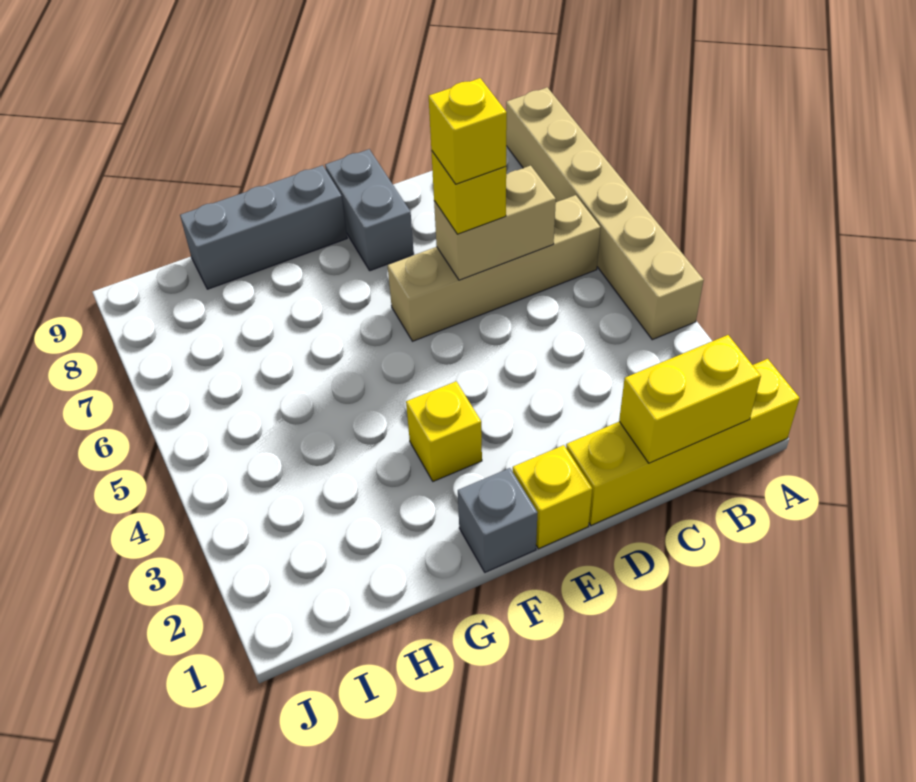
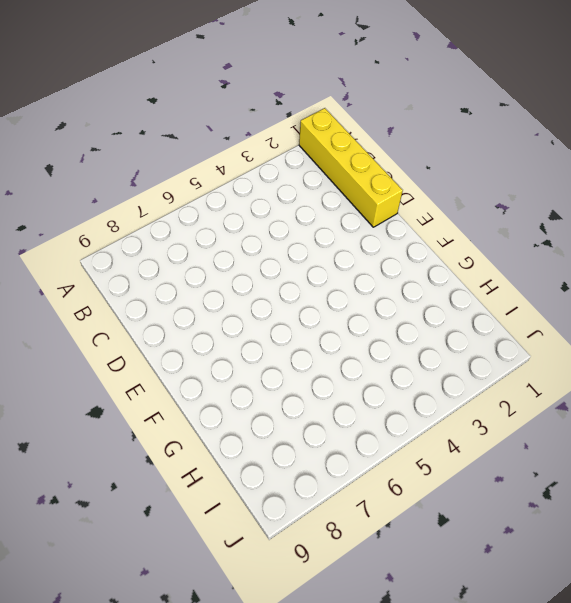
none -> tan brick A4:A9 level 1
none -> tan brick B6:E6 level 1
none -> yellow brick E1 level 1

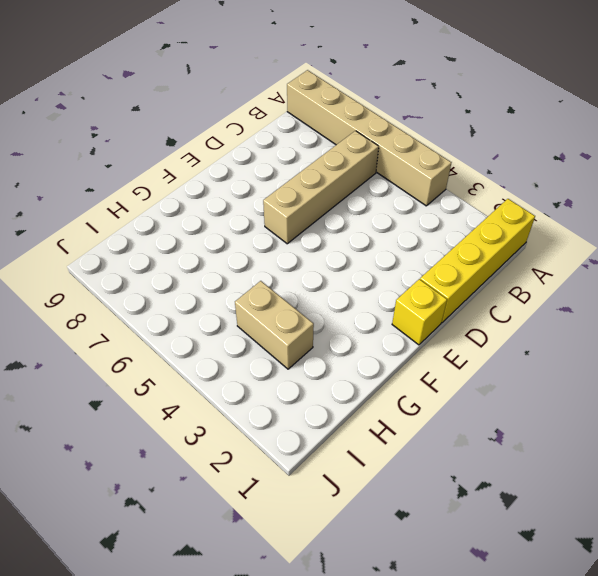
tan brick H3:H4 level 1 -> tan brick C6:D6 level 2
none -> grey brick E8:E9 level 1
none -> grey brick F1 level 1
none -> yellow brick F3 level 1

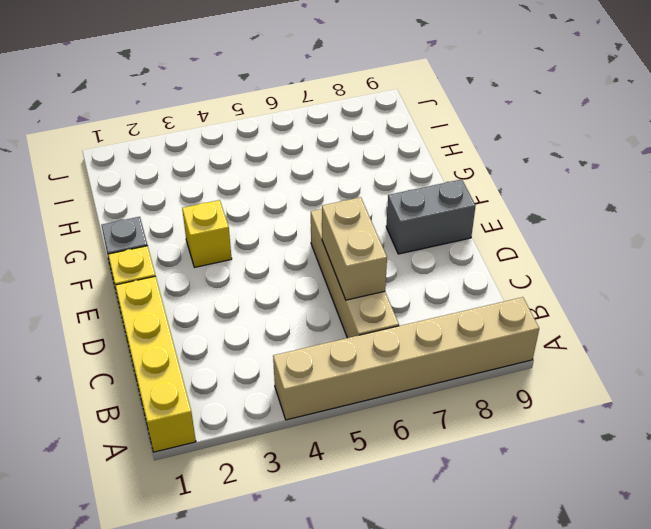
none -> grey brick F9:H9 level 1
none -> yellow brick B1:C1 level 2
none -> yellow brick D6 level 3

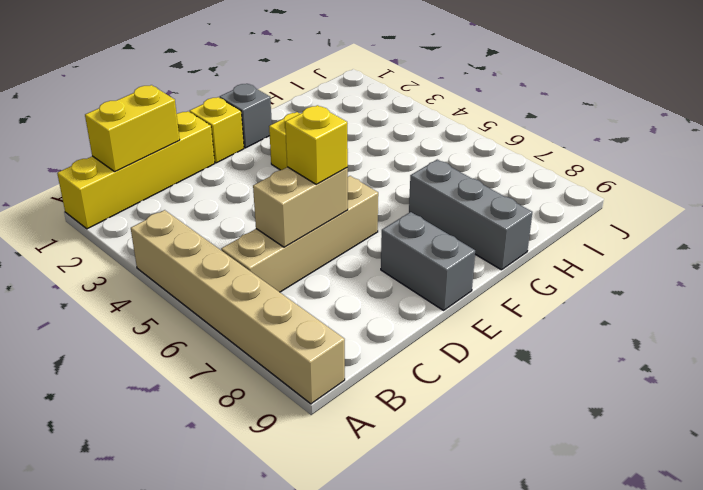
grey brick G7:G9 level 1 -> grey brick F9:H9 level 1
none -> yellow brick D6 level 4

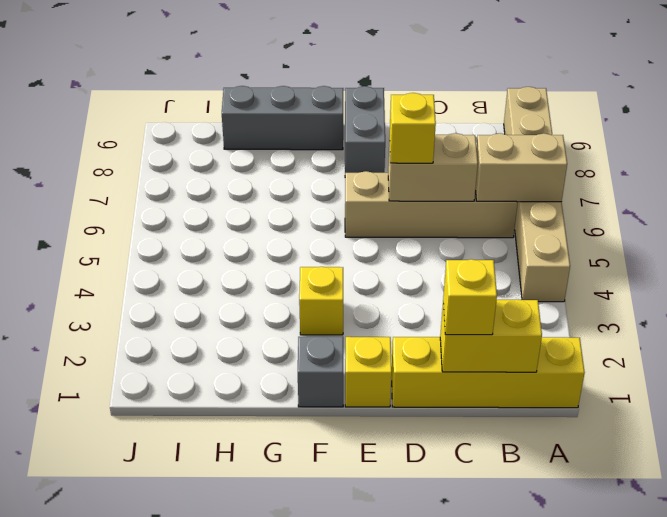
tan brick A6:B6 level 2 -> none
yellow brick C1 level 3 -> yellow brick D6 level 4

